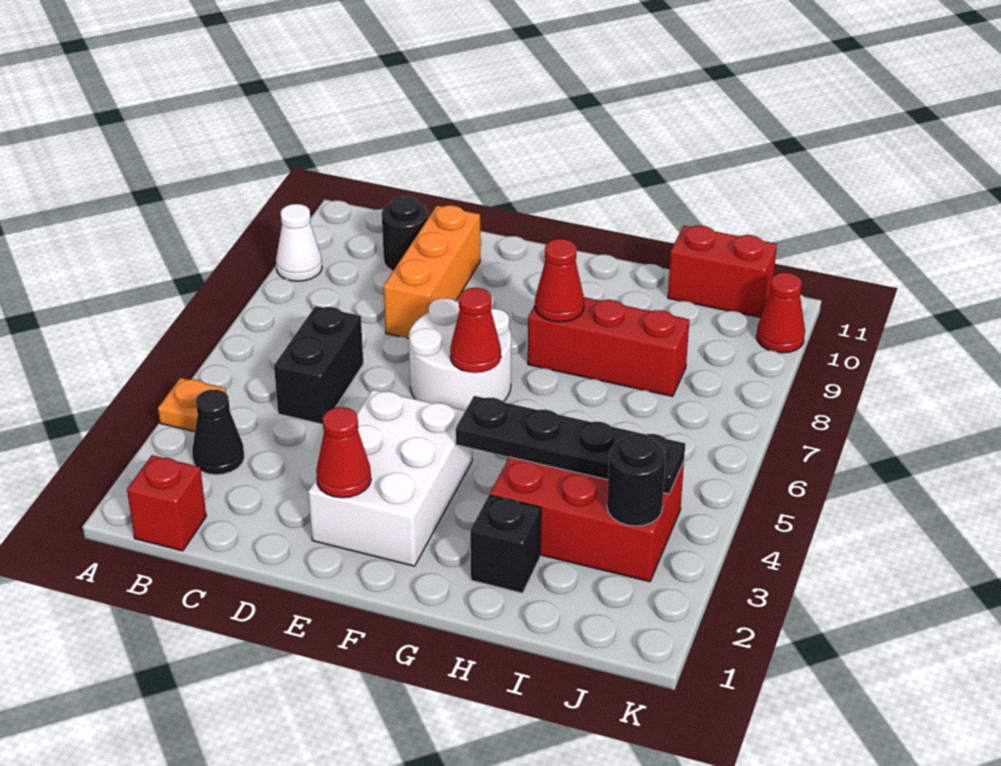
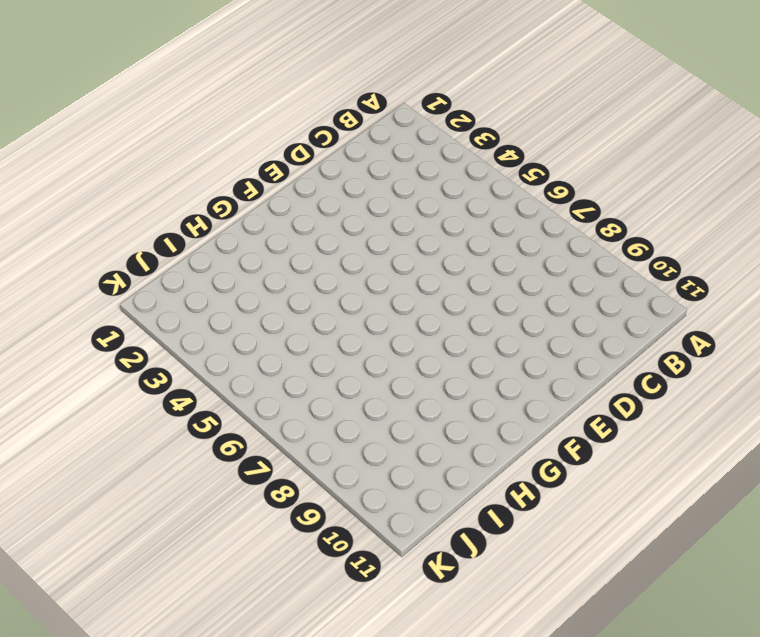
none -> orange plate A4 level 1
none -> white cone A9 level 1
none -> red brick B1 level 1

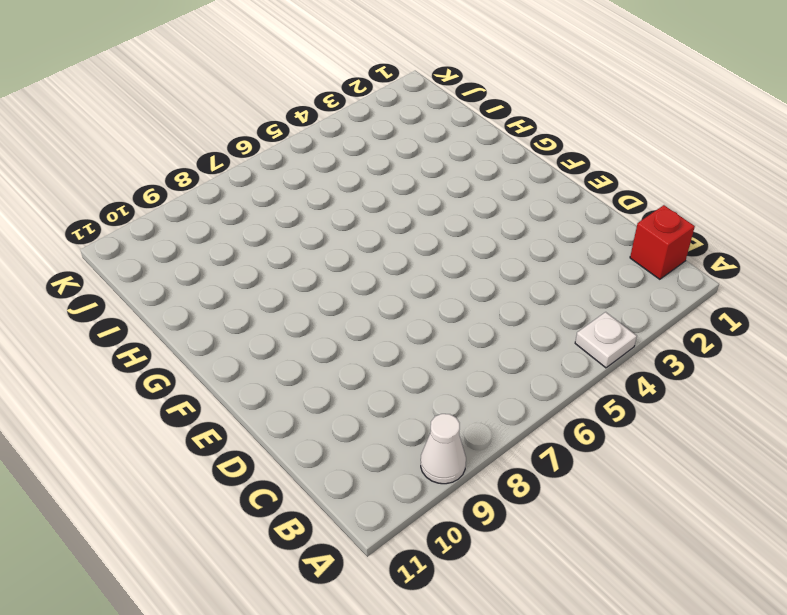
white plate A4 level 1 -> orange plate A4 level 1
none -> black cone B3 level 1
none -> black brick C5:C6 level 1
none -> black round brick C10 level 1

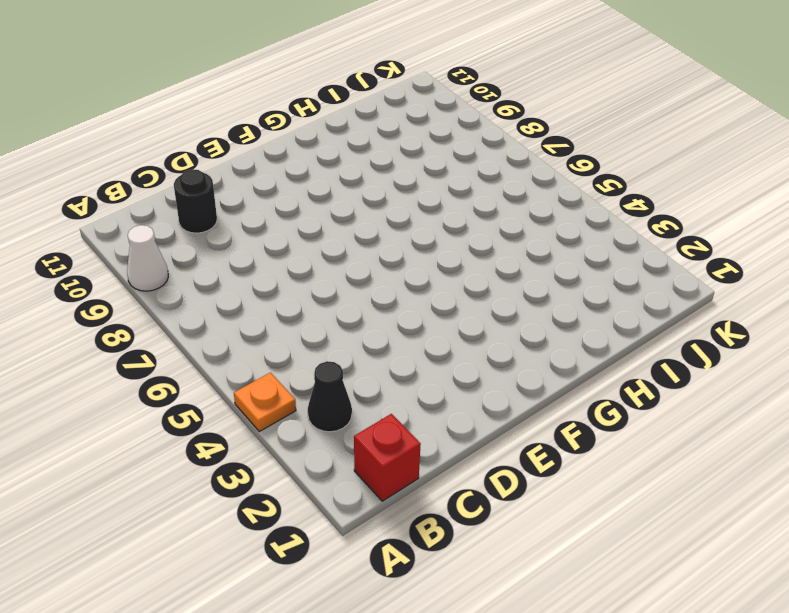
none -> black brick C5:C6 level 1
none -> orange brick D8:D10 level 1
none -> white brick E2:F4 level 1

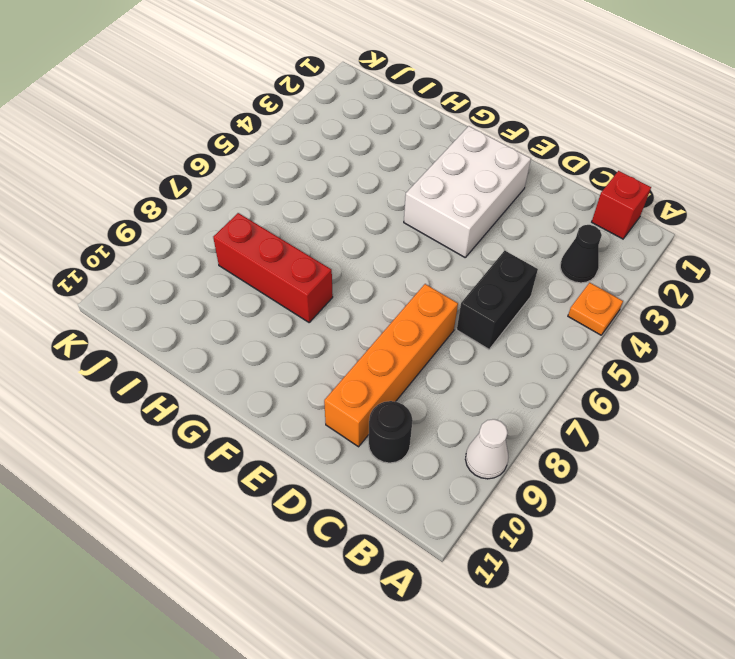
orange brick D7:D10 level 1 -> orange brick D8:D10 level 1
none -> white round brick E6:F7 level 1
none -> black brick H2 level 1
none -> red brick H3:J4 level 1

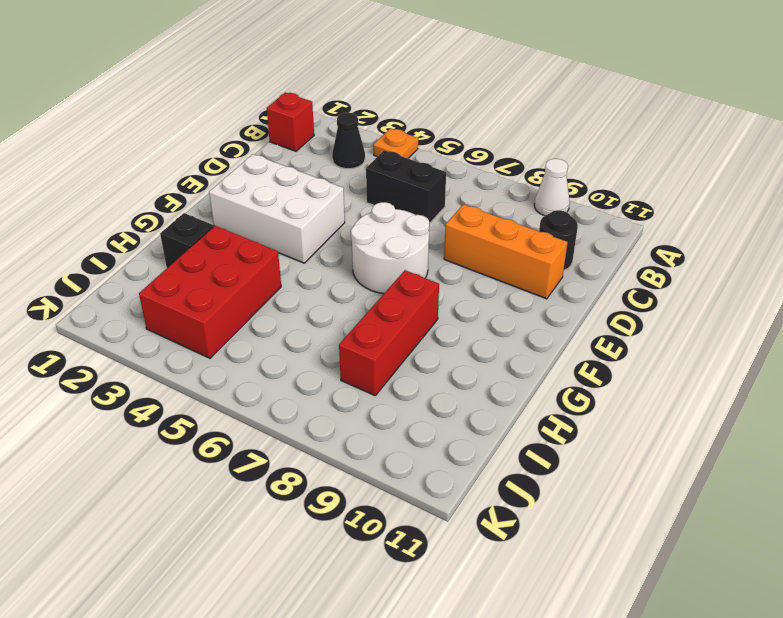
none -> red brick I11:J11 level 1
none -> red cone K10 level 1
none -> red cone E2 level 2

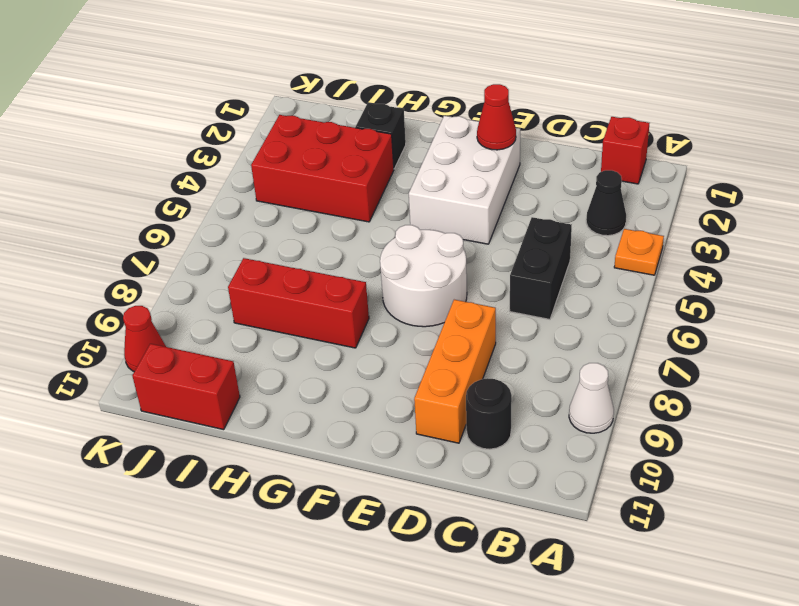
none -> red cone F6 level 2
none -> black plate G4:J4 level 2
none -> red cone G8 level 2

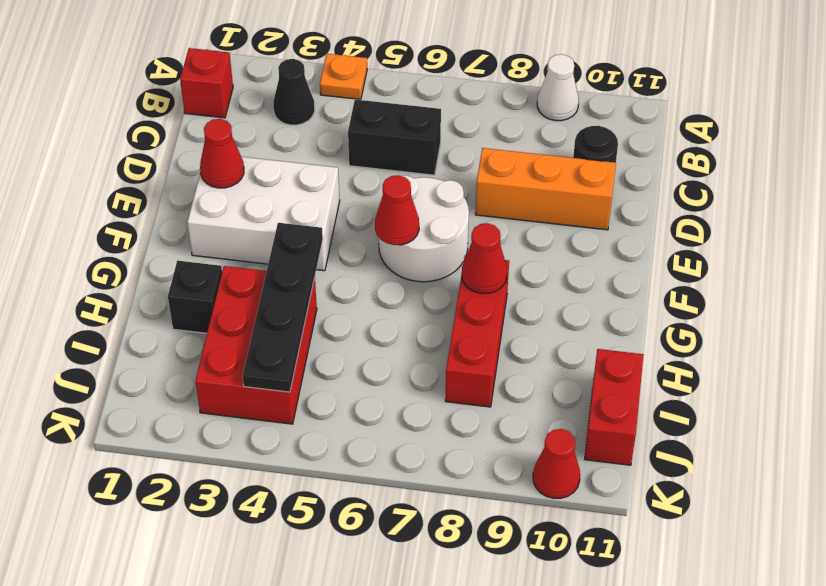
none -> black round brick J3 level 2

